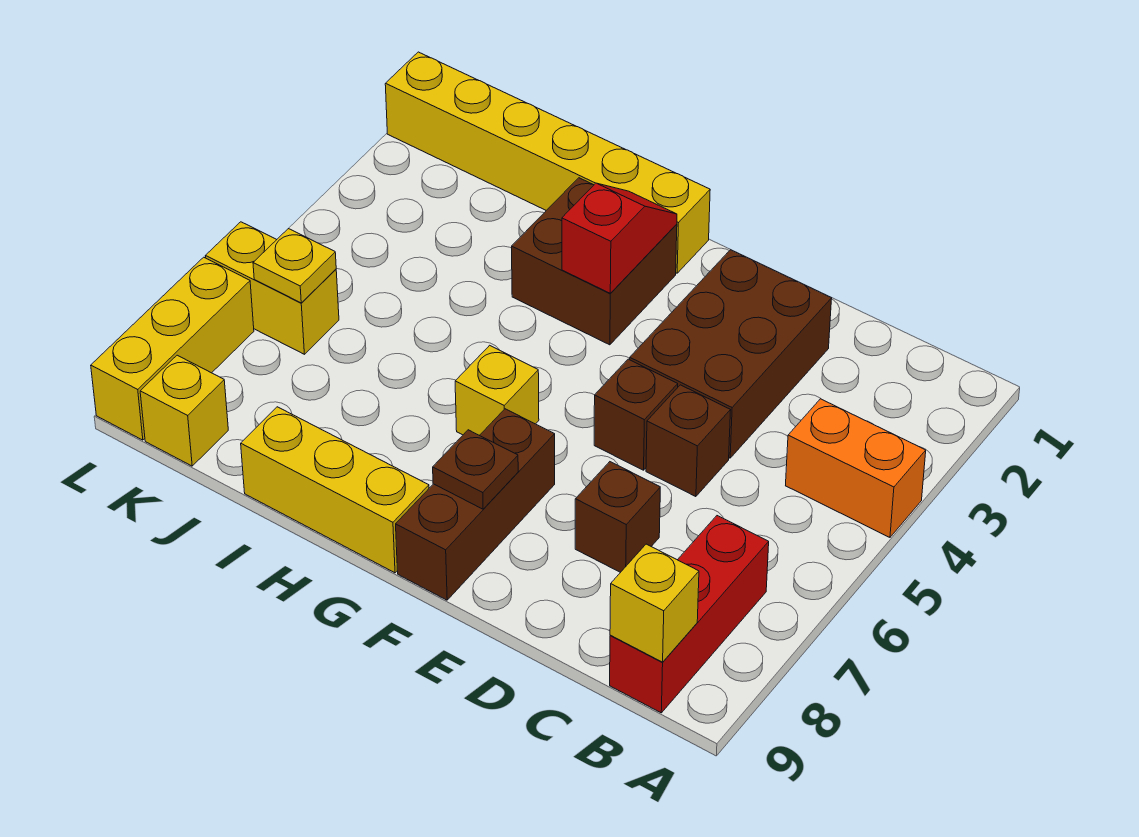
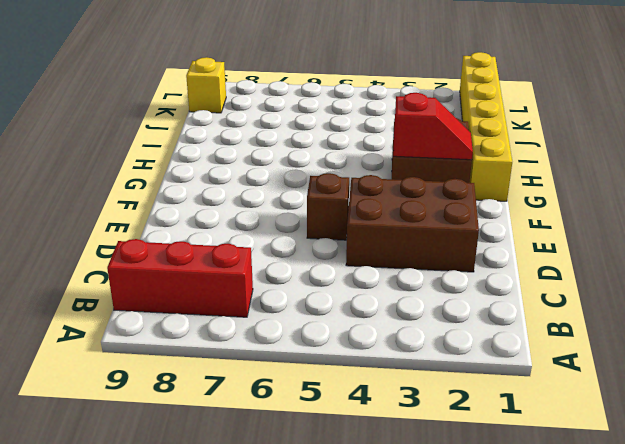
none -> orange brick A4:B4 level 1
none -> brown brick D5 level 1
none -> brown brick D7 level 1

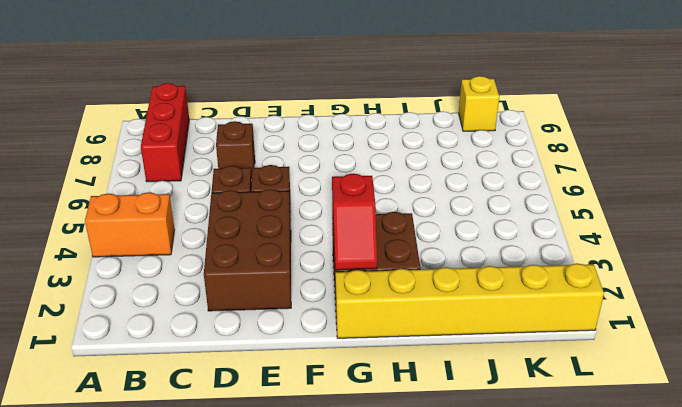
none -> brown brick F7:F9 level 1
none -> yellow brick G6 level 1
none -> yellow brick G9:I9 level 1

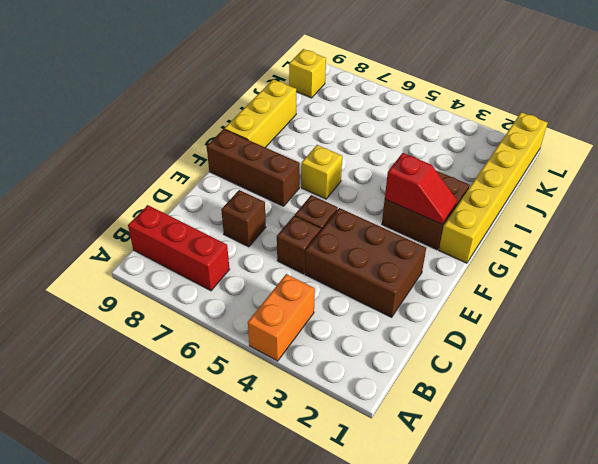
none -> yellow brick K6:L6 level 1
none -> yellow brick L7:L9 level 1
none -> yellow brick B9 level 2

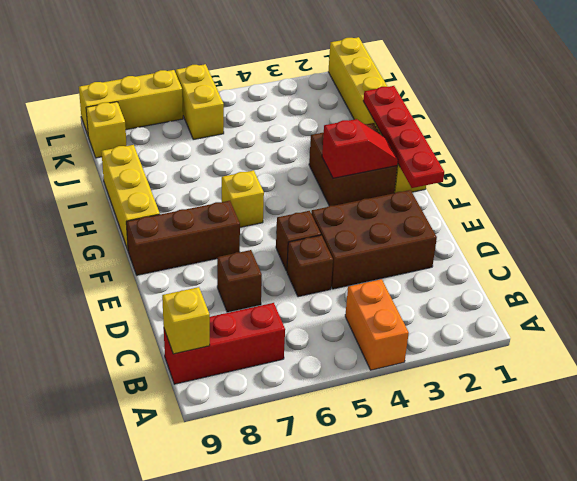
red plate F1:I1 level 2 -> none
none -> brown plate F8 level 2
none -> yellow plate K6 level 2

